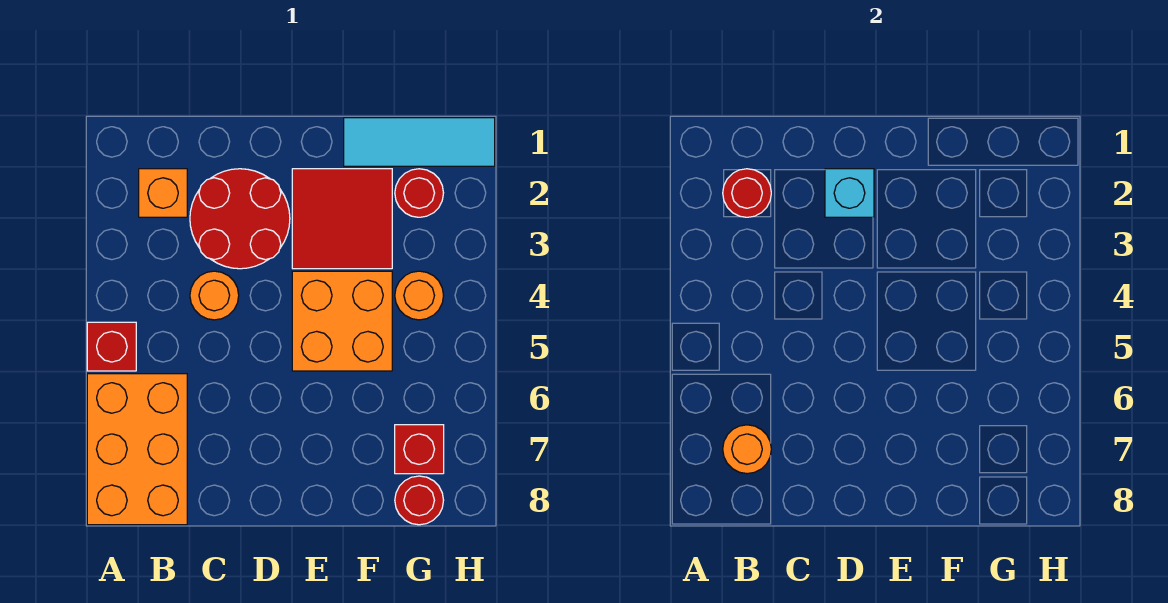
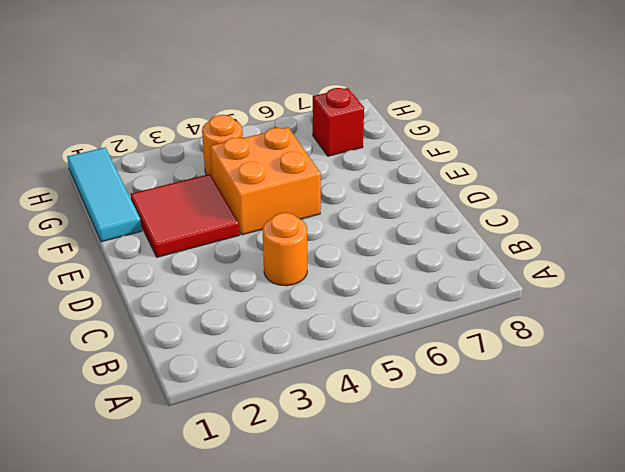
none -> red brick A5 level 1
none -> orange brick A6:B8 level 1
none -> orange brick B2 level 1

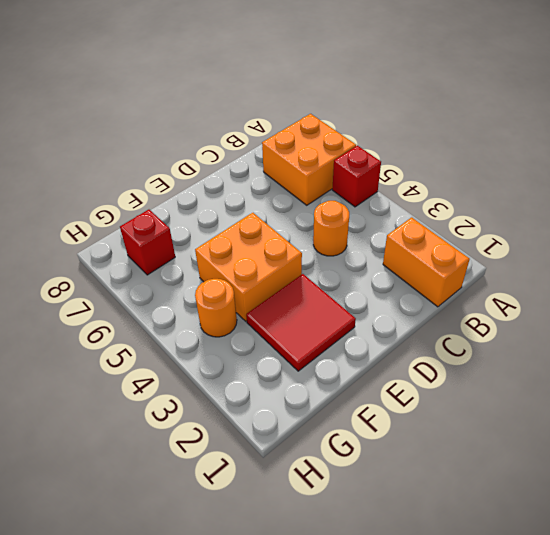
orange brick A6:B7 level 1 -> orange brick A6:B8 level 1
orange brick B1:B2 level 1 -> orange brick B2 level 1
none -> red round brick C2:D3 level 1
none -> cyan tile F1:H1 level 1
none -> red round brick G2 level 1

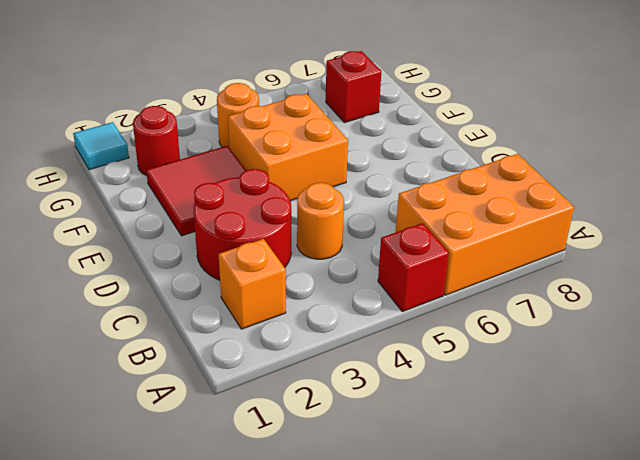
cyan tile H1 level 1 -> cyan tile F1:H1 level 1
none -> red round brick G8 level 1
none -> red round brick B2 level 2
none -> orange round brick B7 level 2

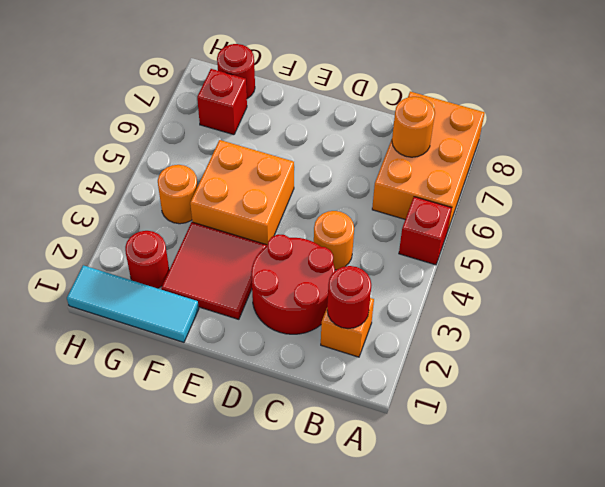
none -> cyan brick D2 level 2

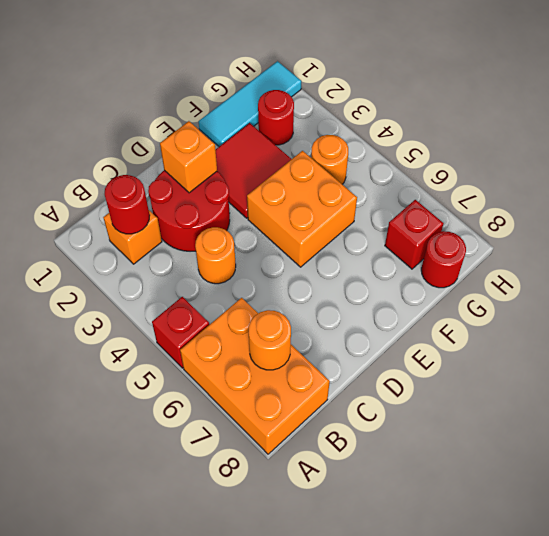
orange brick D2 level 2 -> cyan brick D2 level 2

